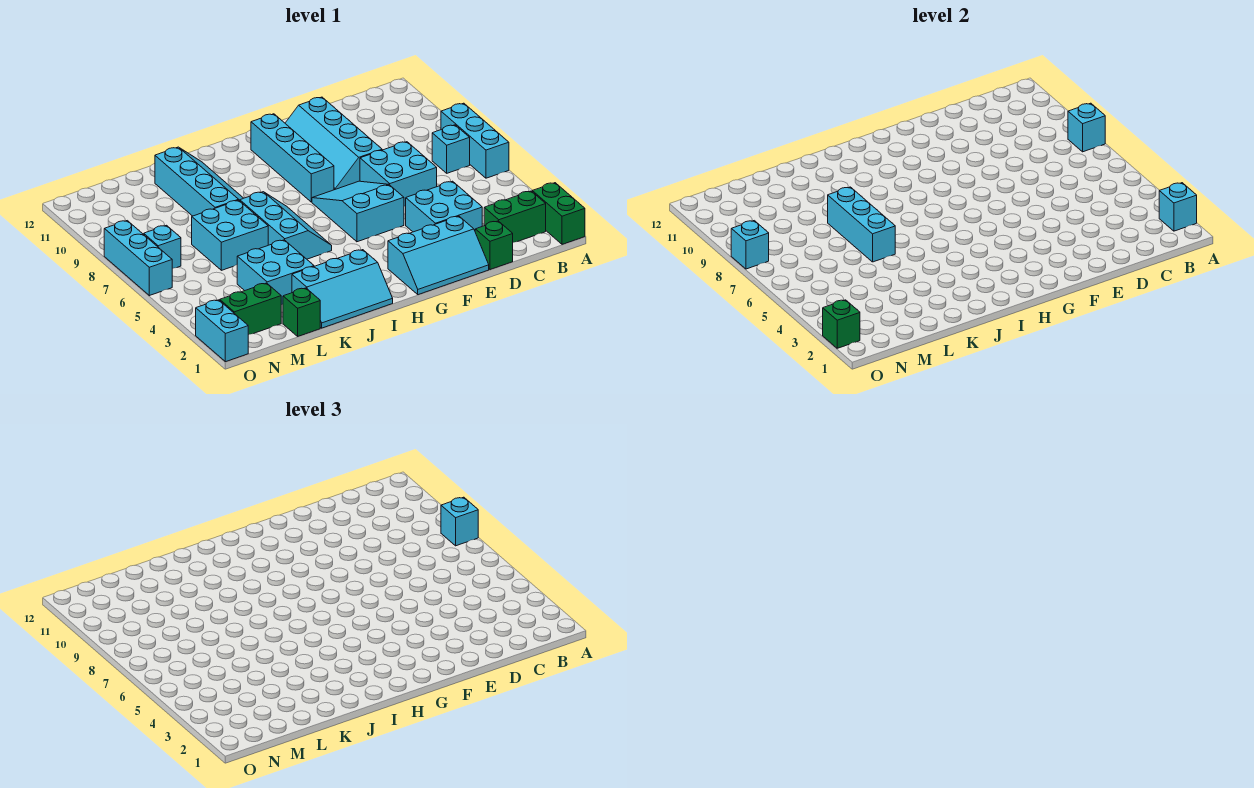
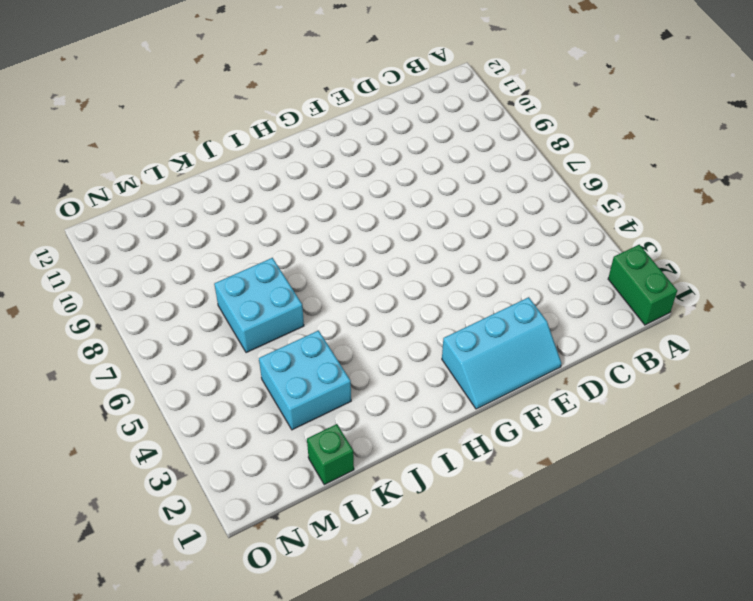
none -> cyan brick A6:A8 level 1
none -> green brick B2:C2 level 1
none -> cyan brick B7 level 1

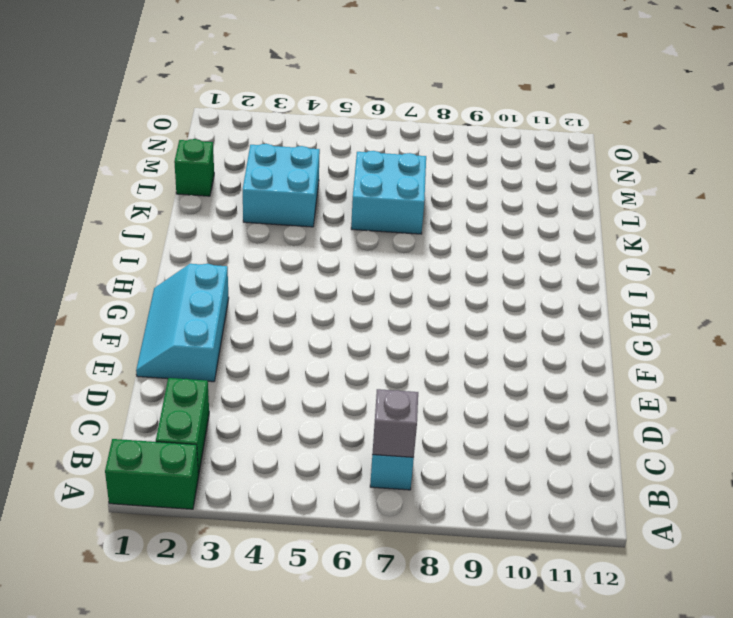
grey brick B7 level 2 -> none
none -> cyan brick A6:A8 level 1
none -> green brick D1 level 1
none -> cyan brick D3:E4 level 1

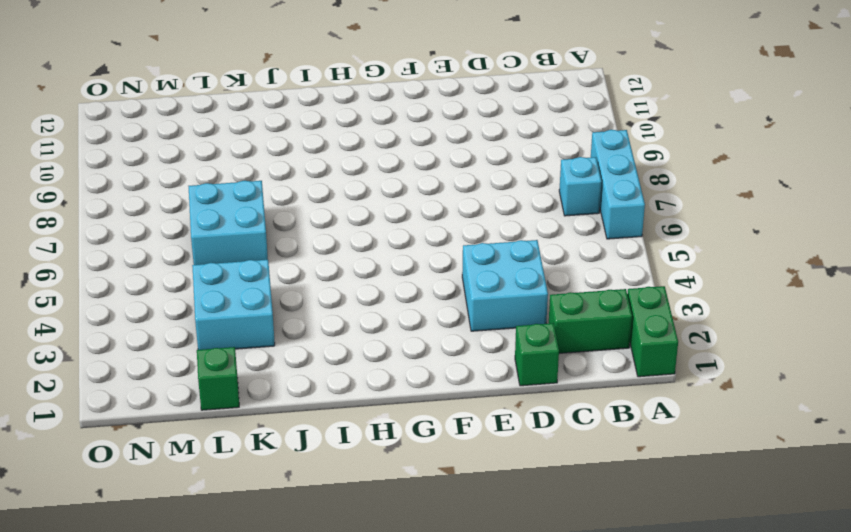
none -> cyan brick D6:E7 level 1
none -> cyan slope E1:G2 level 1 top 2
none -> cyan slope E8:F11 level 1 top E

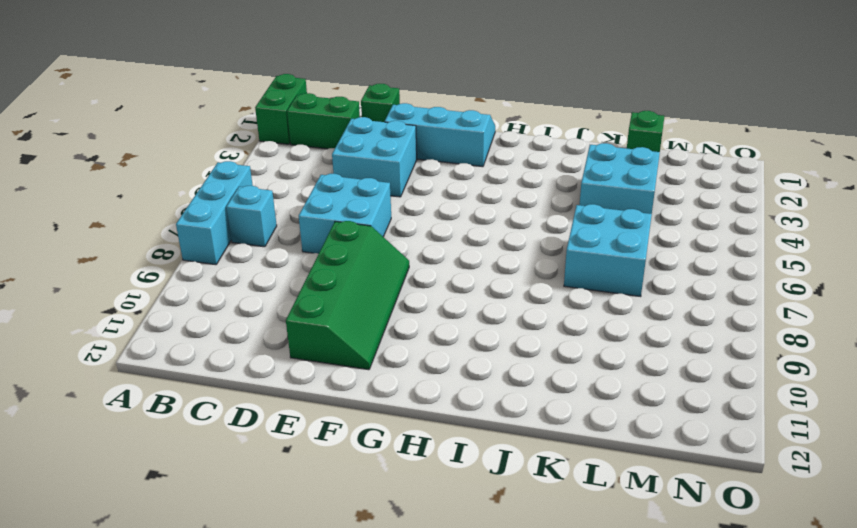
green slope E8:F11 level 1 top E -> cyan slope E8:F11 level 1 top E
none -> cyan slope F5:G7 level 1 top 5
none -> cyan brick G8:G11 level 1
none -> cyan slope I1:K2 level 1 top 2

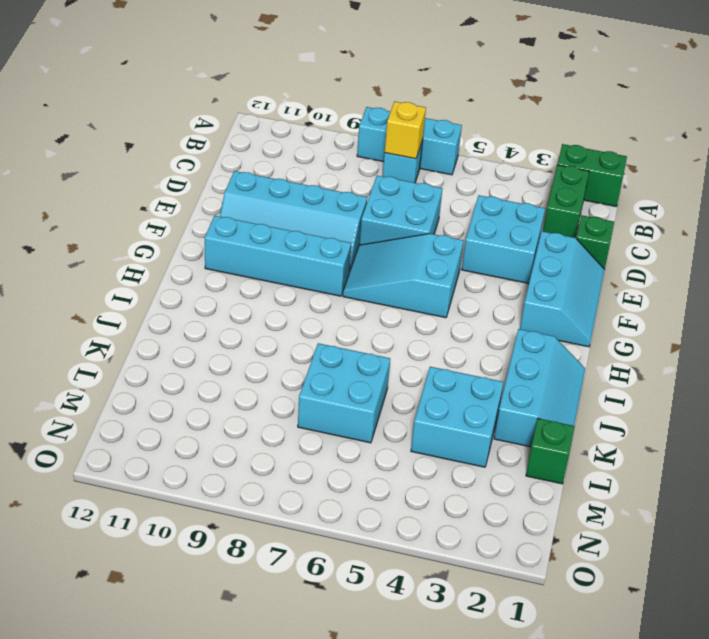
yellow brick B7 level 2 -> none
none -> cyan slope I5:J7 level 1 top J
none -> cyan slope J8:K11 level 1 top K
none -> green brick M2:N2 level 1

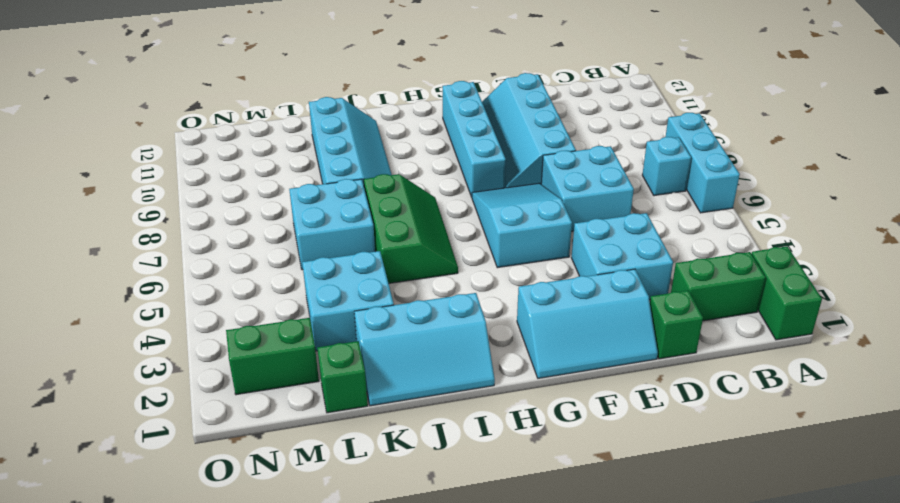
green slope I5:J7 level 1 top J -> cyan slope I5:J7 level 1 top J
none -> cyan brick N7 level 1
none -> cyan brick O1:O2 level 1
none -> cyan brick O6:O8 level 1

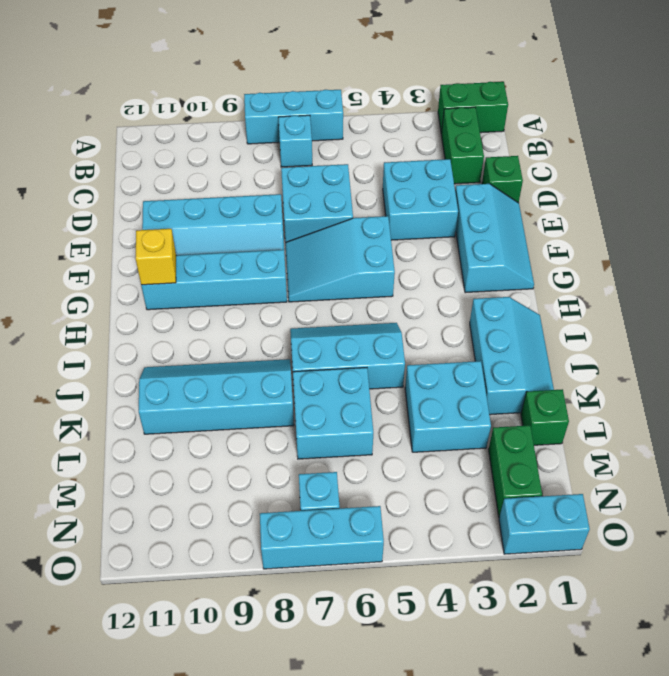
yellow brick G11 level 2 -> none
none -> cyan brick A2 level 2
none -> cyan brick A8 level 2
none -> cyan brick K6:K8 level 2

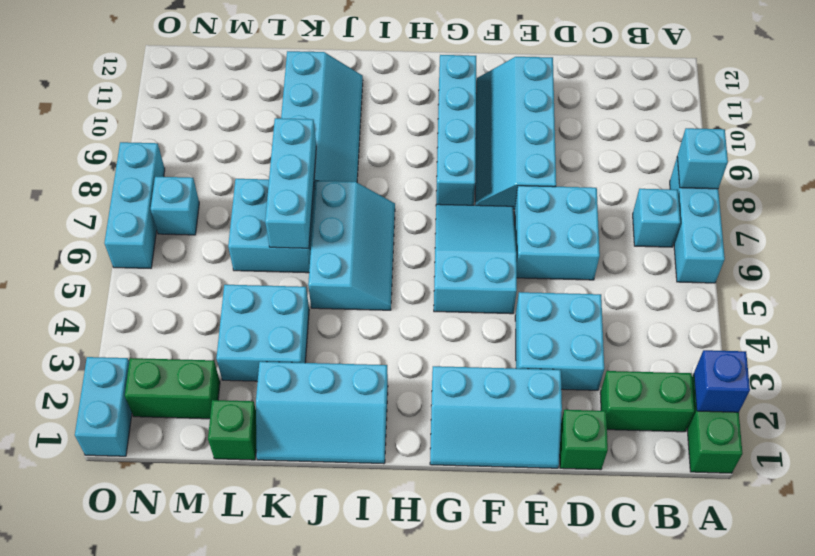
blue brick A2 level 2 -> cyan brick A2 level 2
none -> green brick O2 level 2
none -> cyan brick O8 level 2
none -> cyan brick A8 level 3

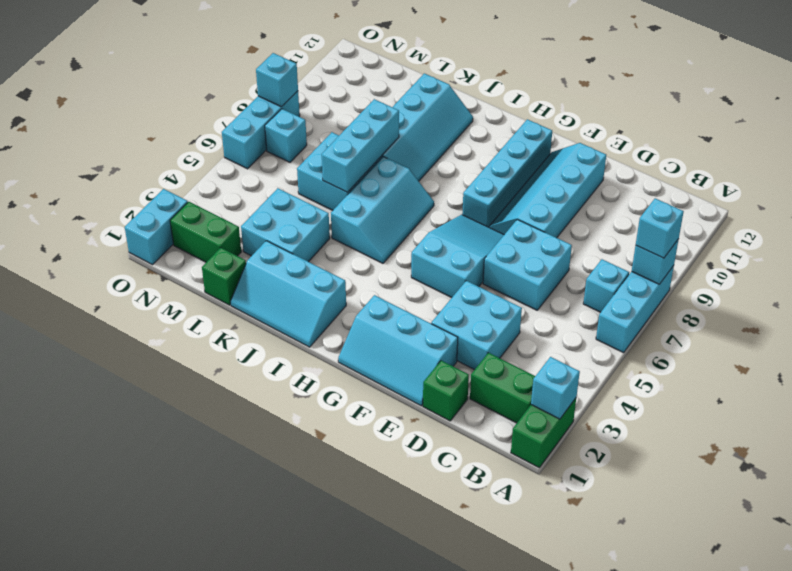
none -> green brick O2 level 2

